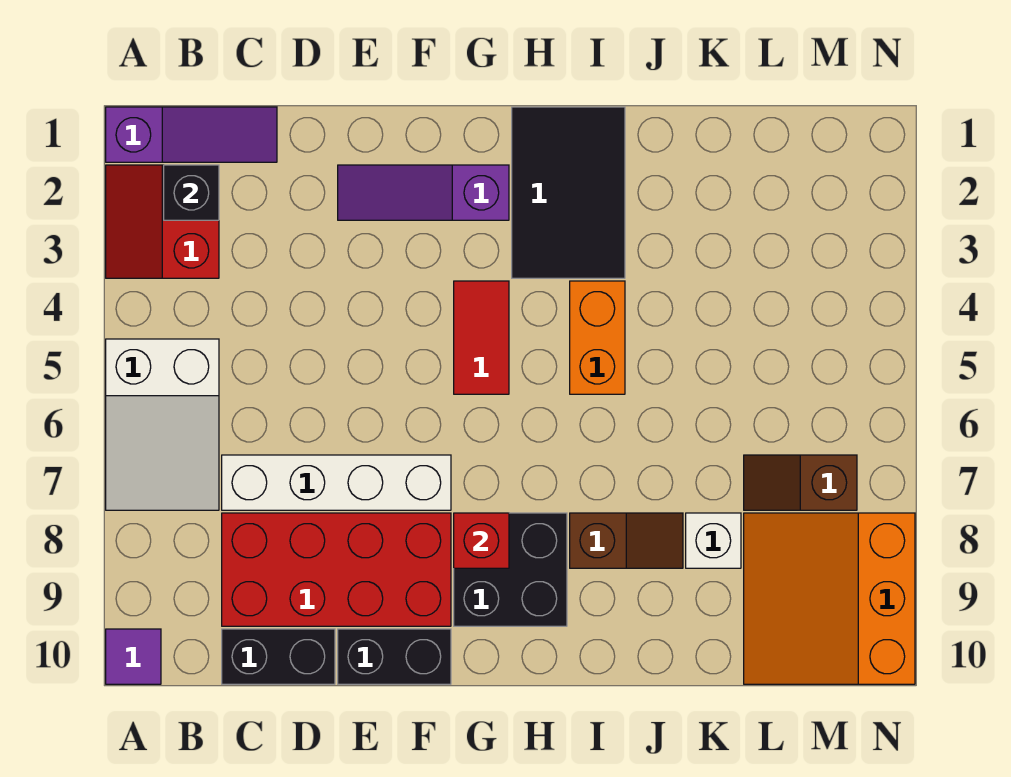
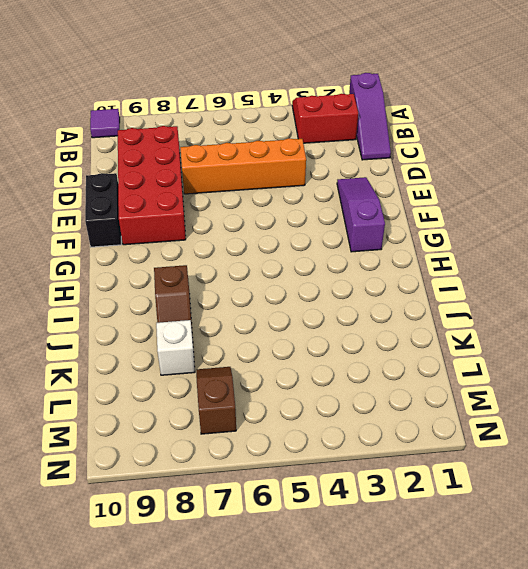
orange brick D4:D7 level 1 -> white brick C7:F7 level 1
none -> white slope A5:B7 level 1 top 5
none -> black brick C10:D10 level 1
none -> red tile G4:G5 level 1

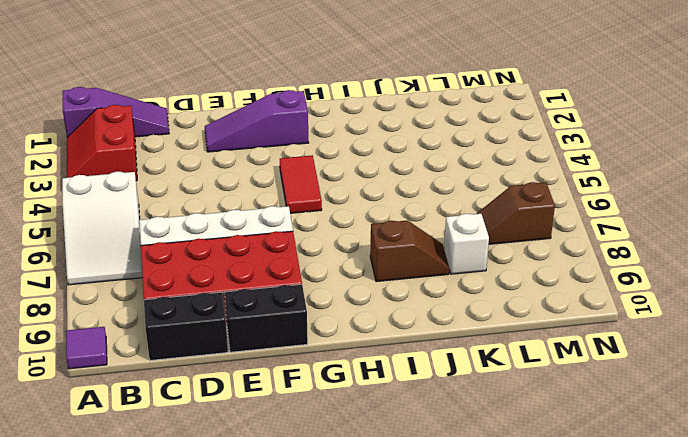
none -> black brick G8:H9 level 1
none -> black tile H1:I3 level 1
none -> orange brick I4:I5 level 1

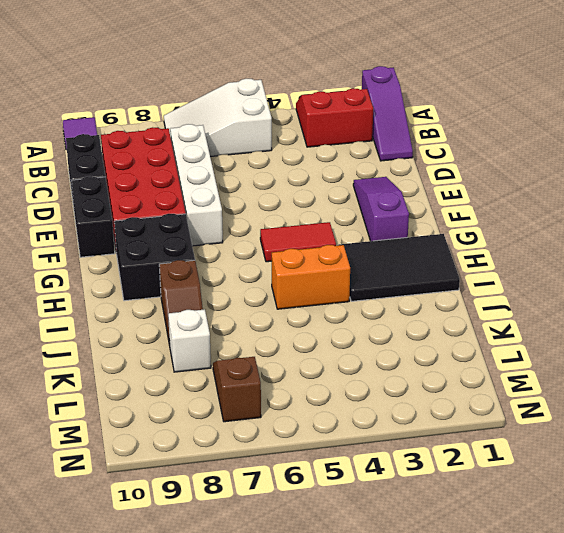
none -> orange slope L8:N10 level 1 top N
none -> black brick B2 level 2
none -> red brick G8 level 2

